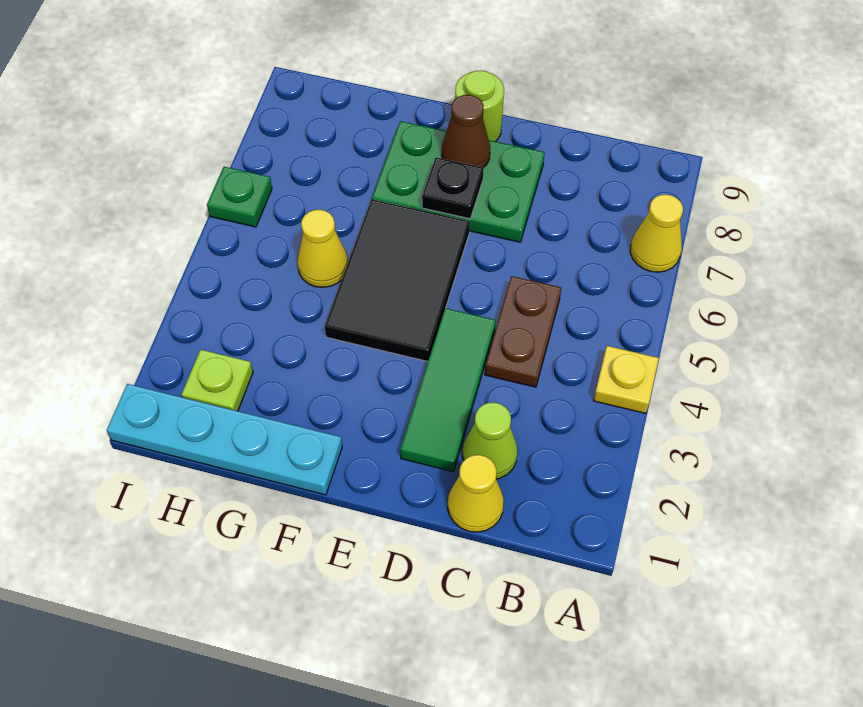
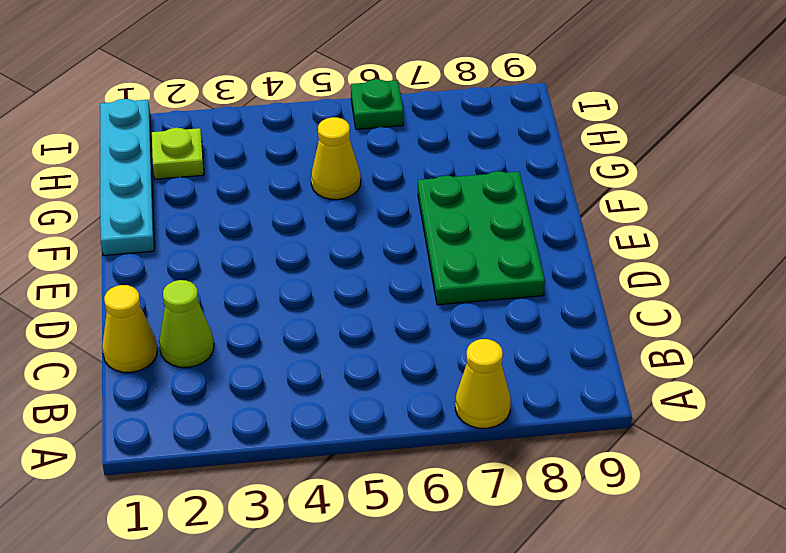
none -> yellow plate A4 level 1
none -> brown plate C4:C5 level 1
none -> green tile D2:D4 level 1

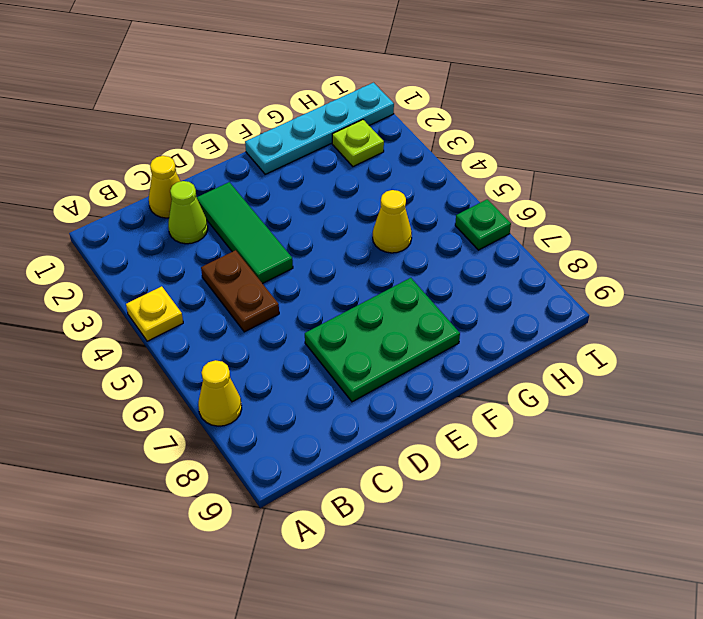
none -> black tile E4:F6 level 1
none -> lime round brick E9 level 1
none -> black plate E7 level 2

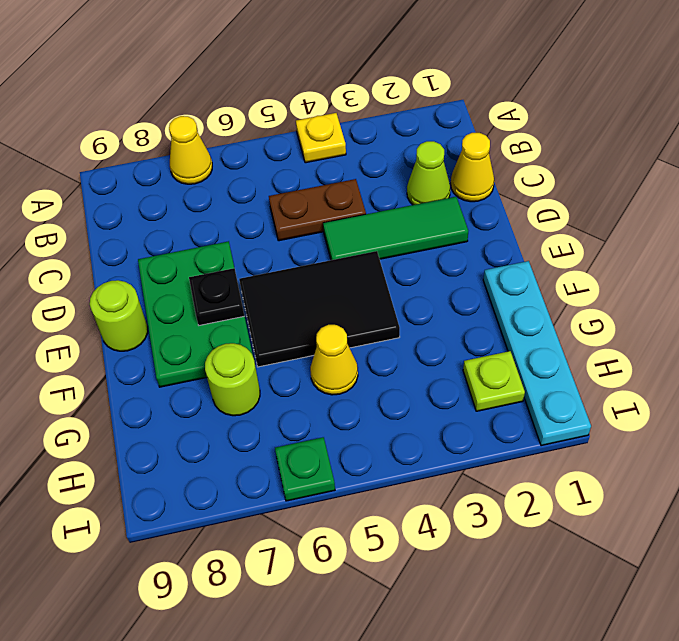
lime round brick G7 level 1 -> none
none -> brown cone E8 level 2

